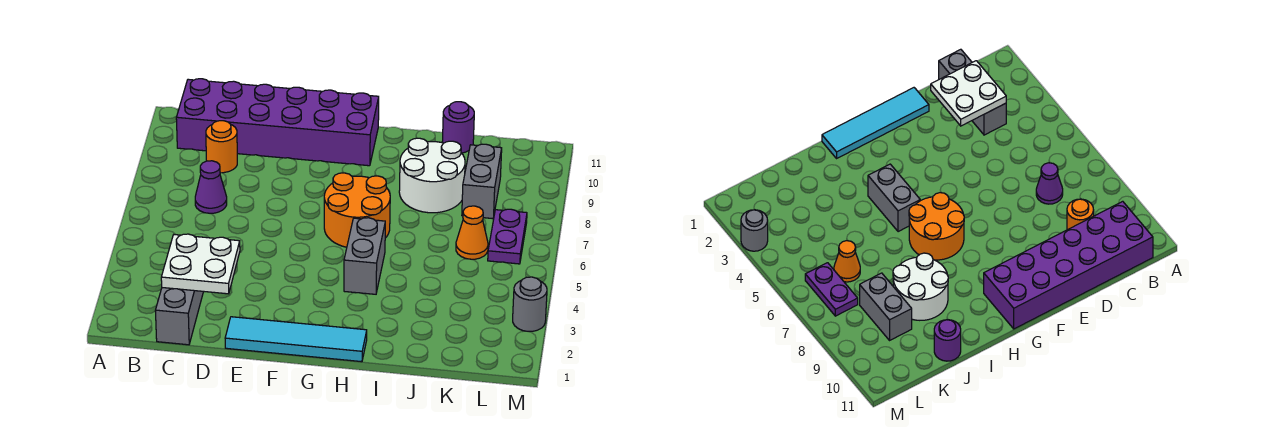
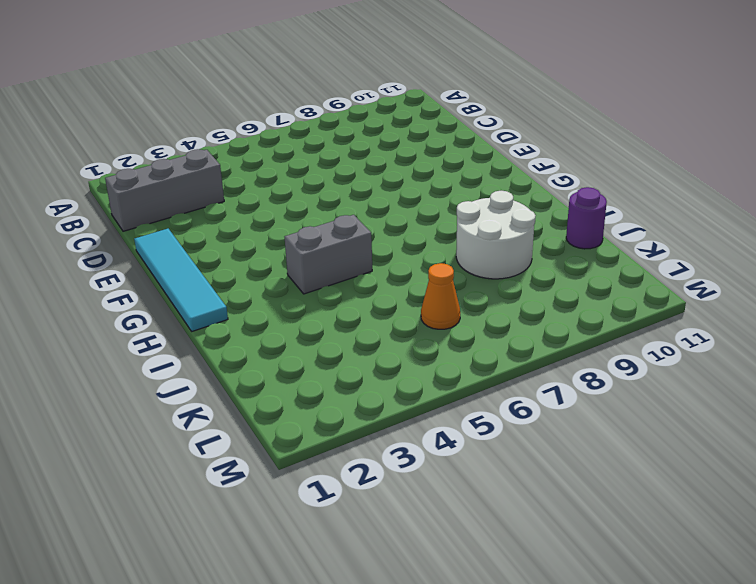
none -> purple brick B10:G11 level 1
none -> purple cone C7 level 1
none -> orange round brick C9 level 1

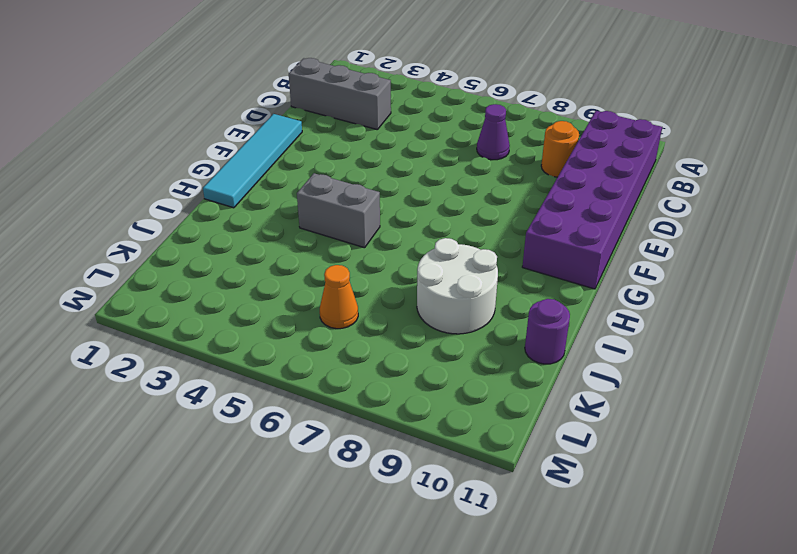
none -> orange round brick G6:H7 level 1
none -> grey brick K8:K9 level 1
none -> purple plate L6:L7 level 1

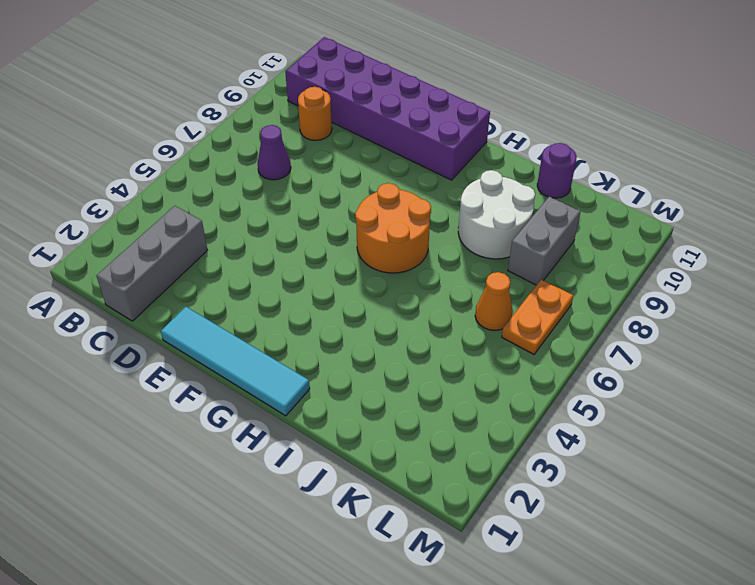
orange plate L6:L7 level 1 -> purple plate L6:L7 level 1
none -> grey brick H4:H5 level 1
none -> grey round brick M3 level 1
none -> white plate C2:D3 level 2

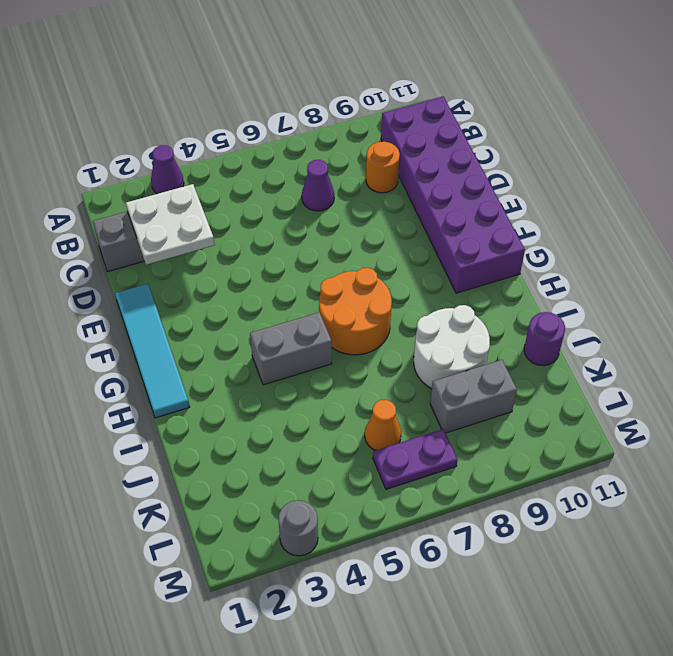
purple cone A3 level 1 -> none

